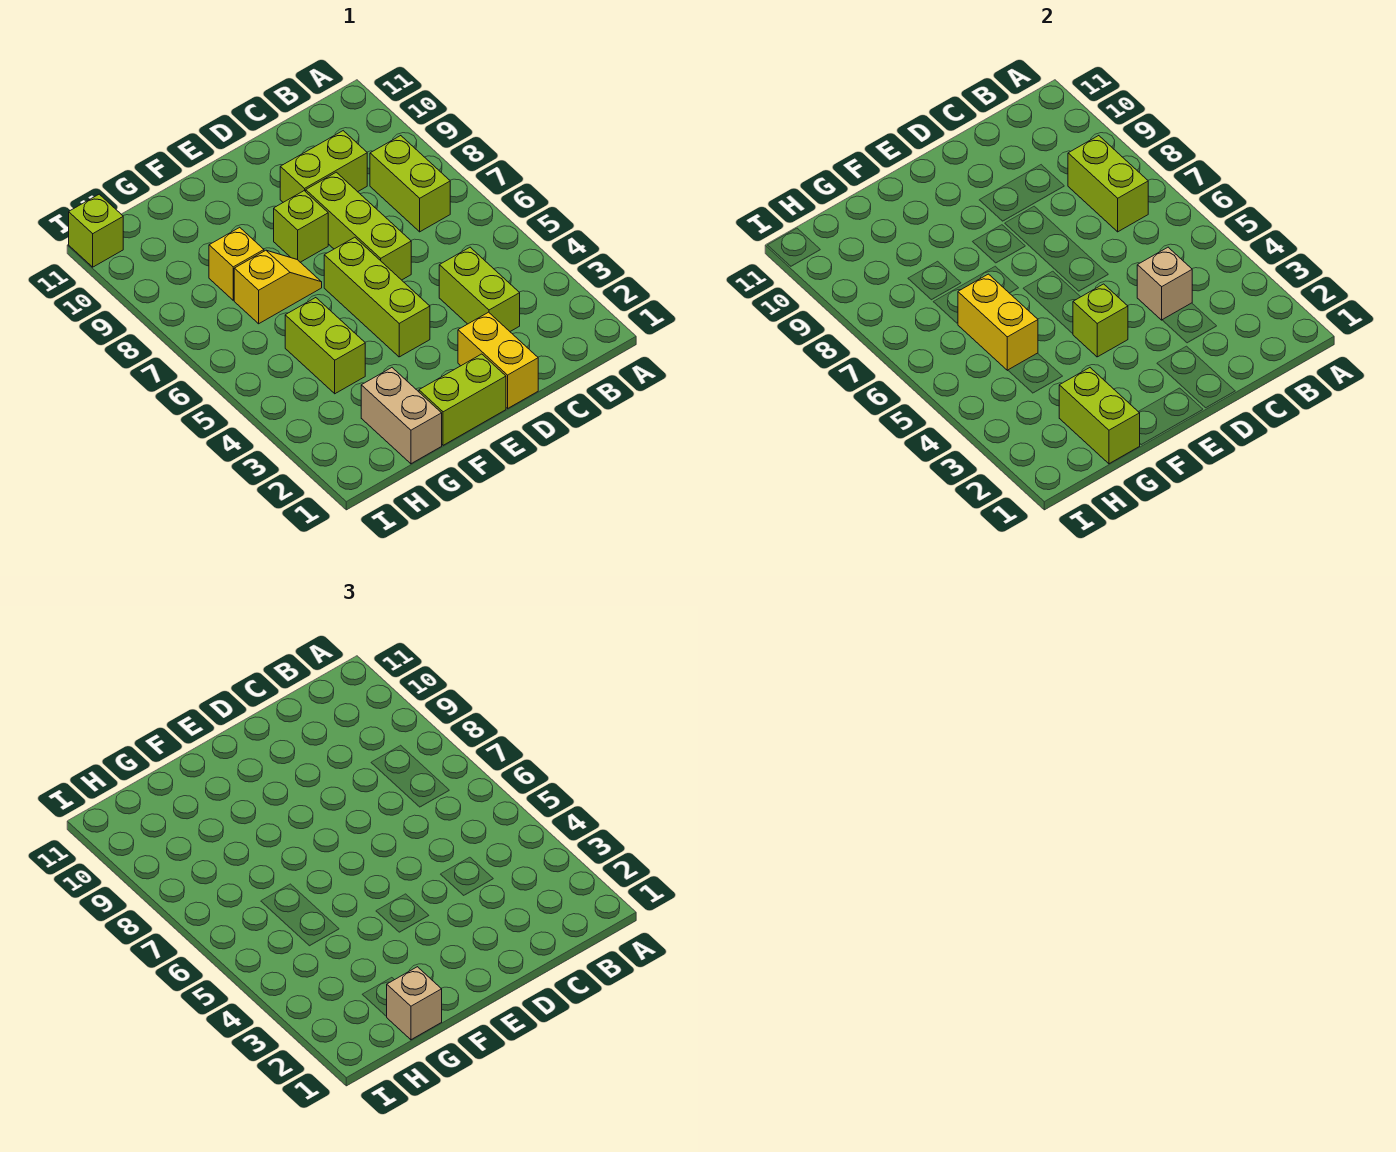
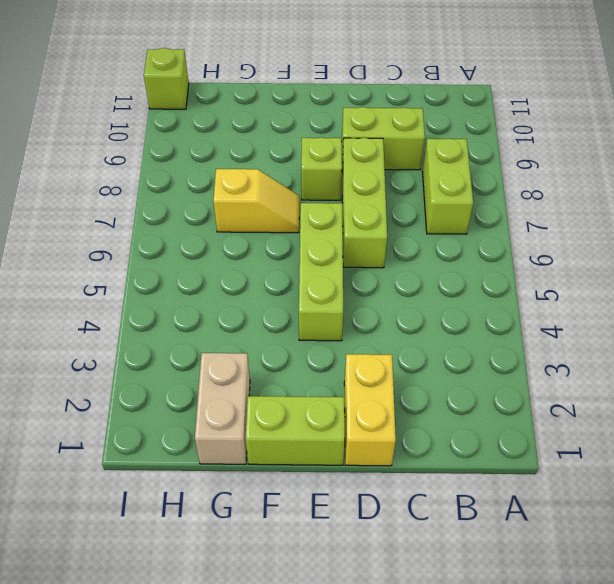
none -> lime brick C3:C4 level 1
none -> lime brick G4:G5 level 1
none -> yellow brick G8 level 1

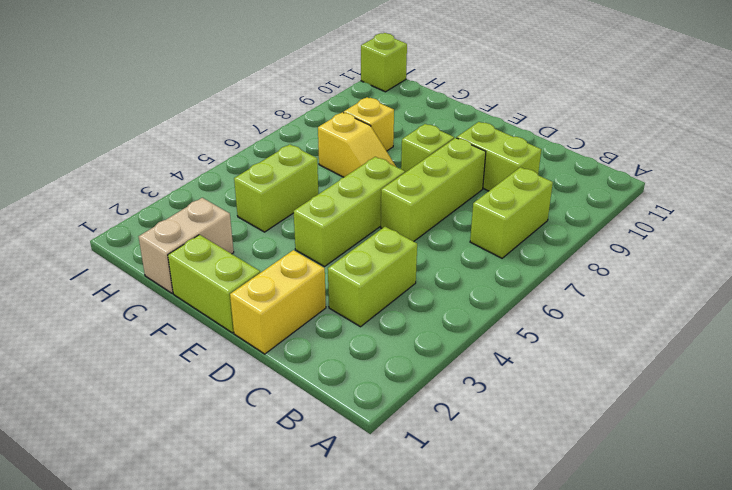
none -> lime brick B7:B8 level 2
none -> tan brick C4 level 2
none -> lime brick E4 level 2

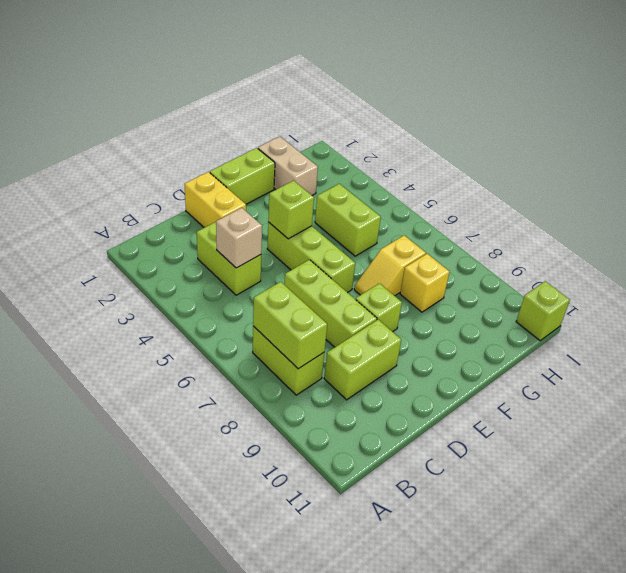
none -> lime brick G1:G2 level 2
none -> yellow brick G5:G6 level 2
none -> tan brick G1 level 3

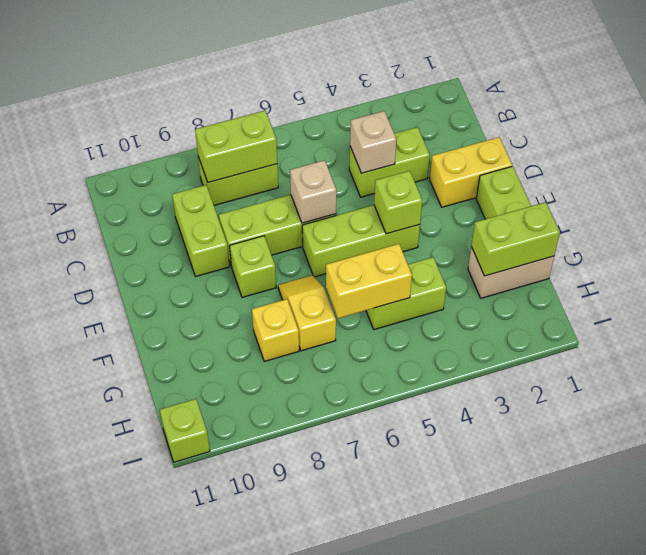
tan brick D6 level 2 -> tan brick G1 level 3

